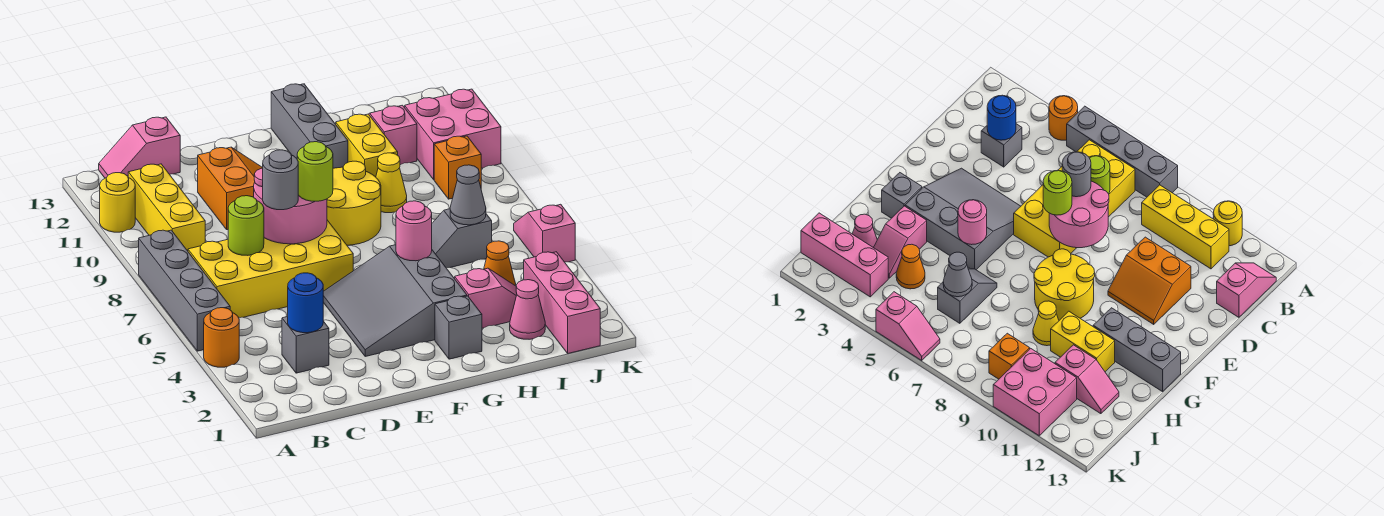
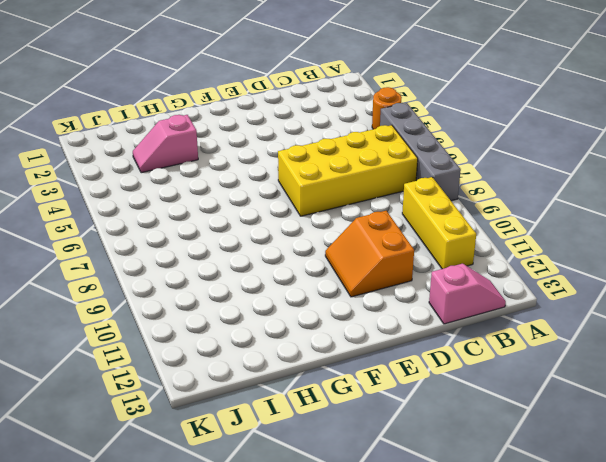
none -> yellow round brick A11 level 1
none -> grey brick C3 level 1
none -> grey slope E3:G5 level 1 top G
none -> yellow round brick F8:G9 level 1

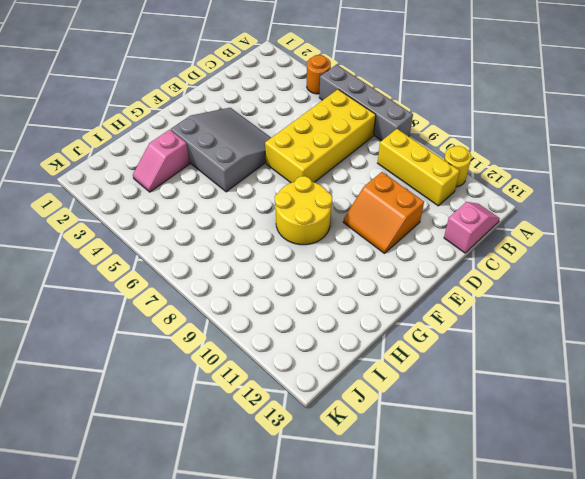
none -> grey brick C3 level 1
none -> grey brick G2 level 1
none -> grey brick G11:G13 level 1
none -> grey slope H6:I6 level 1 top I

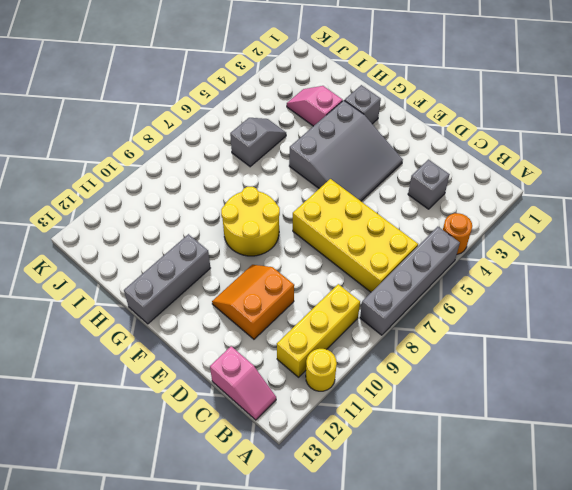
grey slope I5:I6 level 1 top 6 -> grey slope H6:I6 level 1 top I
none -> yellow cone H9 level 1
none -> yellow brick H10:H11 level 1
none -> pink cone I2 level 1
none -> orange cone I4 level 1

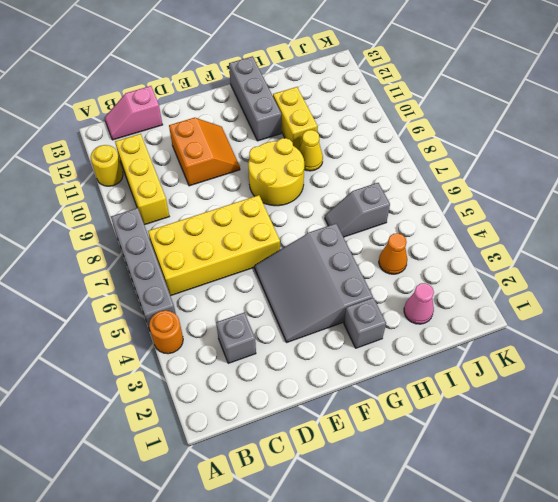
none -> pink slope H3:I3 level 1 top H
none -> pink slope I11:I12 level 1 top 11
none -> pink brick J1:J3 level 1
none -> orange brick J9 level 1

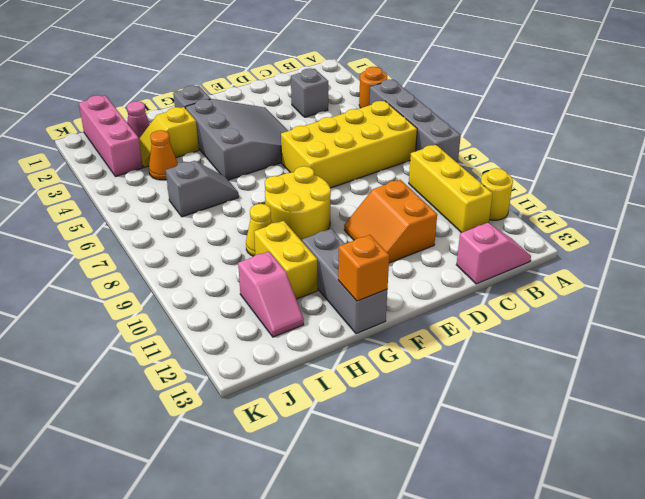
orange brick G13 level 2 -> orange brick J9 level 1
yellow slope H3:I3 level 1 top H -> pink slope H3:I3 level 1 top H
none -> pink brick J10:K11 level 1
none -> pink slope K5:K6 level 1 top 5
none -> blue round brick C3 level 2
none -> lime round brick C7 level 2

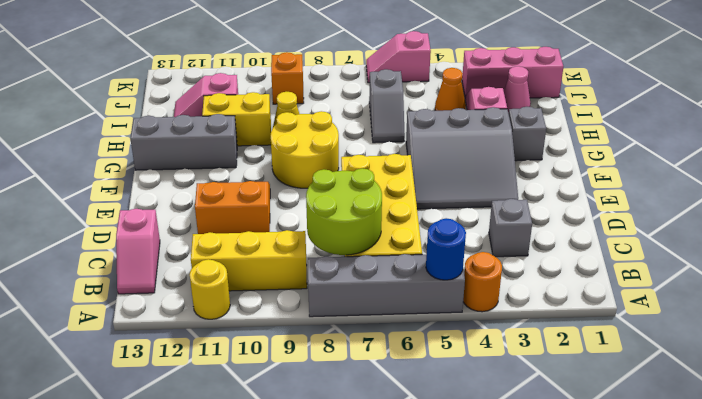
blue round brick A5 level 2 -> blue round brick C3 level 2
lime round brick B7:C8 level 2 -> lime round brick C7 level 2
none -> pink brick J10:K11 level 1
none -> pink round brick D7:E8 level 2
none -> pink round brick G5 level 2
none -> grey cone I6 level 2

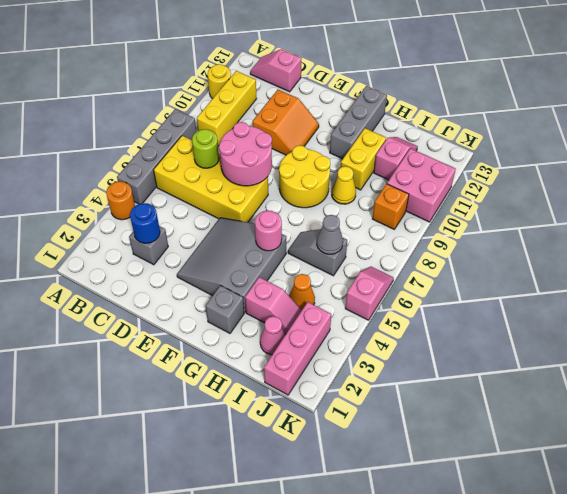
none -> grey round brick D7 level 3
none -> lime round brick E7 level 3

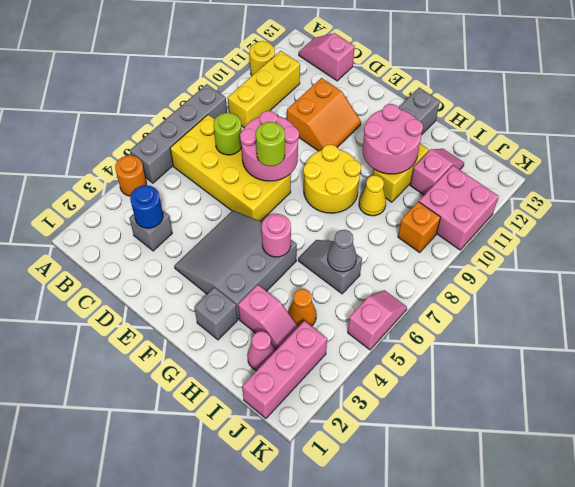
pink round brick G10:H11 level 2 -> none
none -> grey round brick D7 level 3

